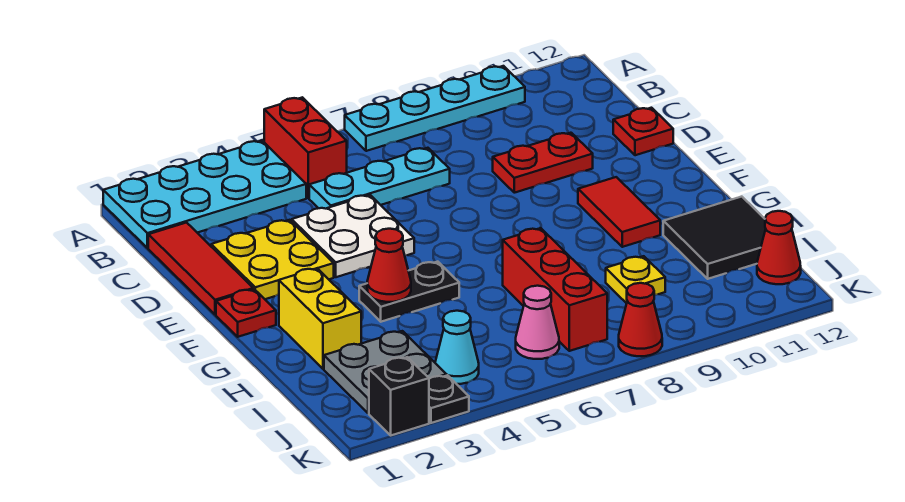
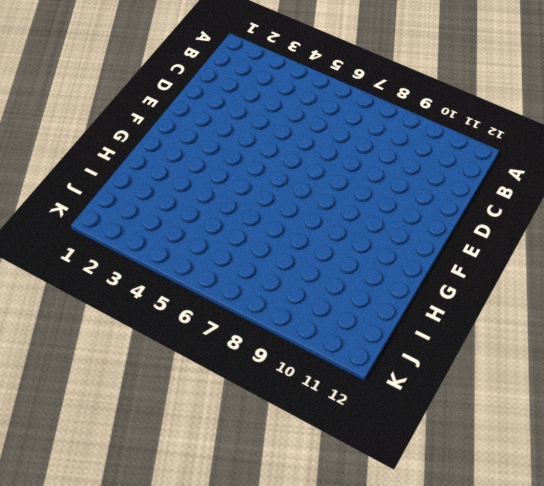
none -> cyan plate A1:B4 level 1
none -> red brick A5:B5 level 1
none -> cyan plate A7:A10 level 1

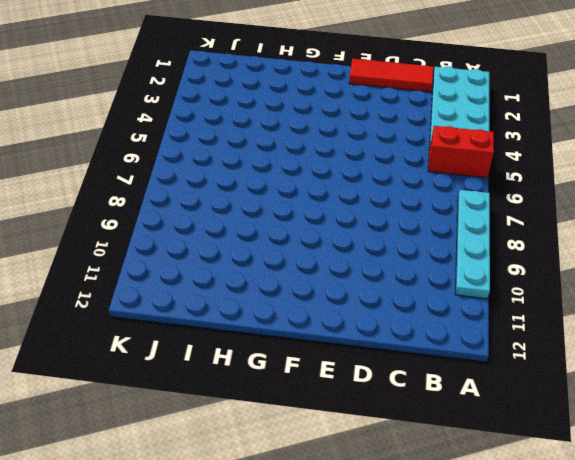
none -> cyan plate C5:C7 level 1
none -> yellow plate D2:E3 level 1
none -> white plate D4:E5 level 1

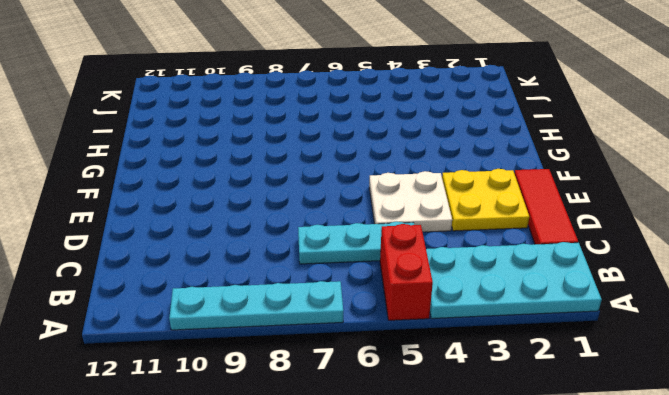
none -> red plate D9:D10 level 1
none -> red plate D12 level 1
none -> red plate F1 level 1

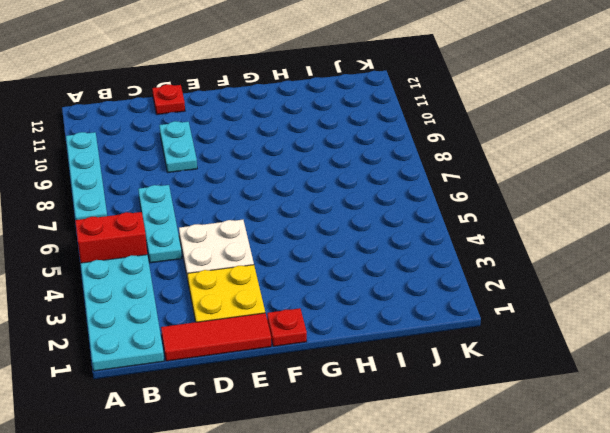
cyan plate D9:D10 level 1 -> red plate D9:D10 level 1
none -> red tile F10:G10 level 1
none -> yellow brick G2:H2 level 1
none -> black plate G4:G5 level 1

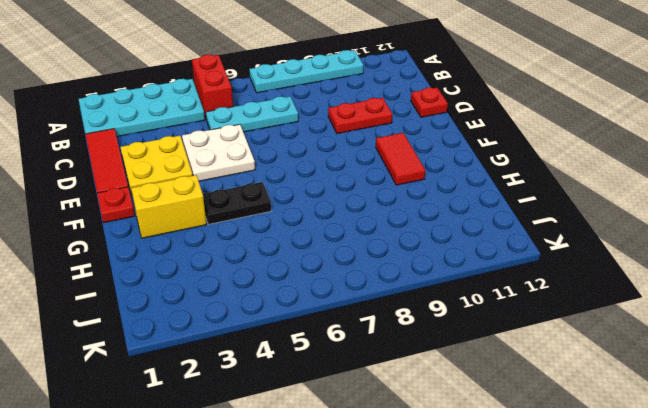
yellow brick G2:G3 level 1 -> yellow brick G2:H2 level 1
none -> red brick H7:J7 level 1
none -> black tile H11:I12 level 1
none -> grey plate I2:J3 level 1

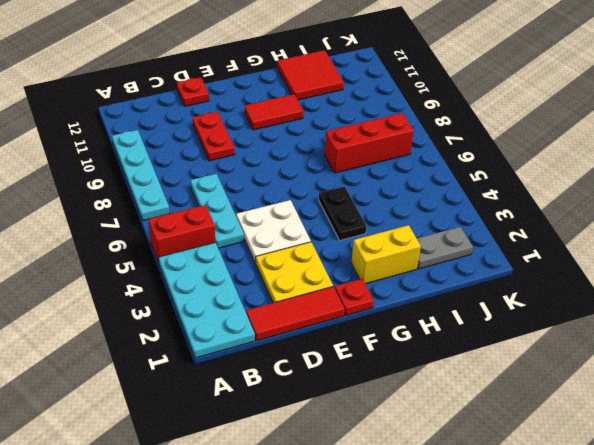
red tile H11:I12 level 1 -> black tile H11:I12 level 1
grey plate I2:J2 level 1 -> grey plate I2:J3 level 1
none -> yellow plate I9 level 1
none -> cyan cone J4 level 1
none -> pink cone J6 level 1

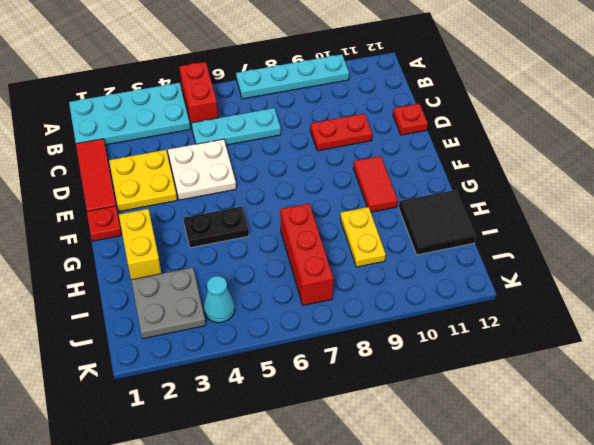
yellow plate H9:I9 level 1 -> yellow plate I9 level 1
none -> pink cone J6 level 1
none -> red cone J12 level 1
none -> black brick K2 level 1

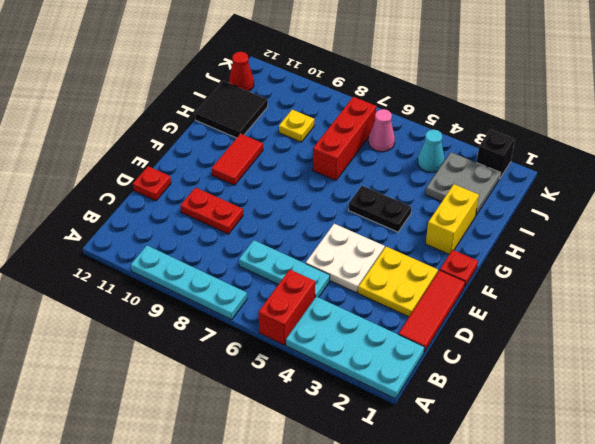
none -> black plate K3 level 1
none -> red cone K8 level 1
none -> red cone G4 level 2

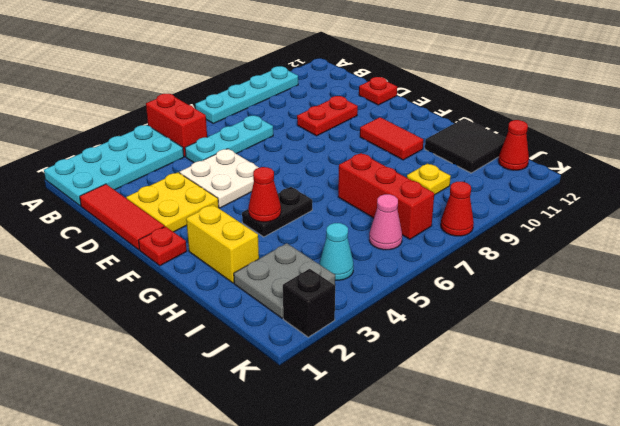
none -> black plate K3 level 1

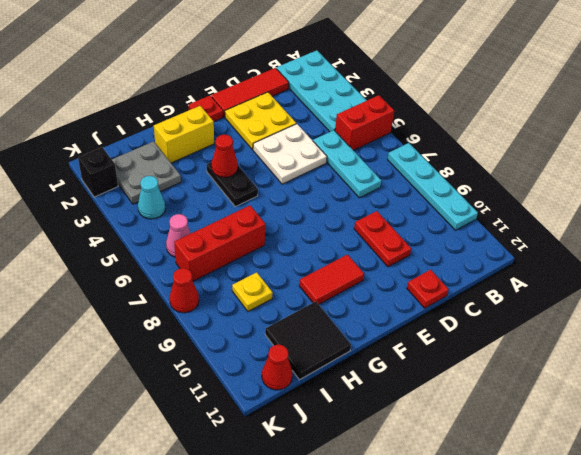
none -> black plate K3 level 1

